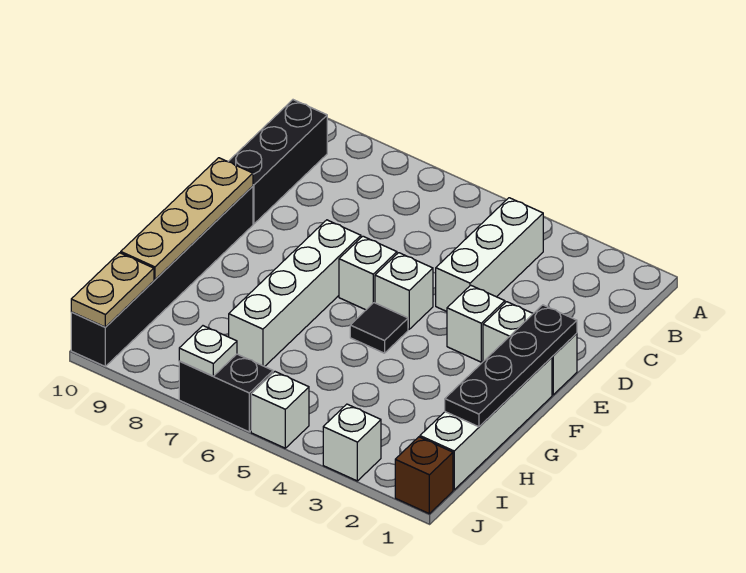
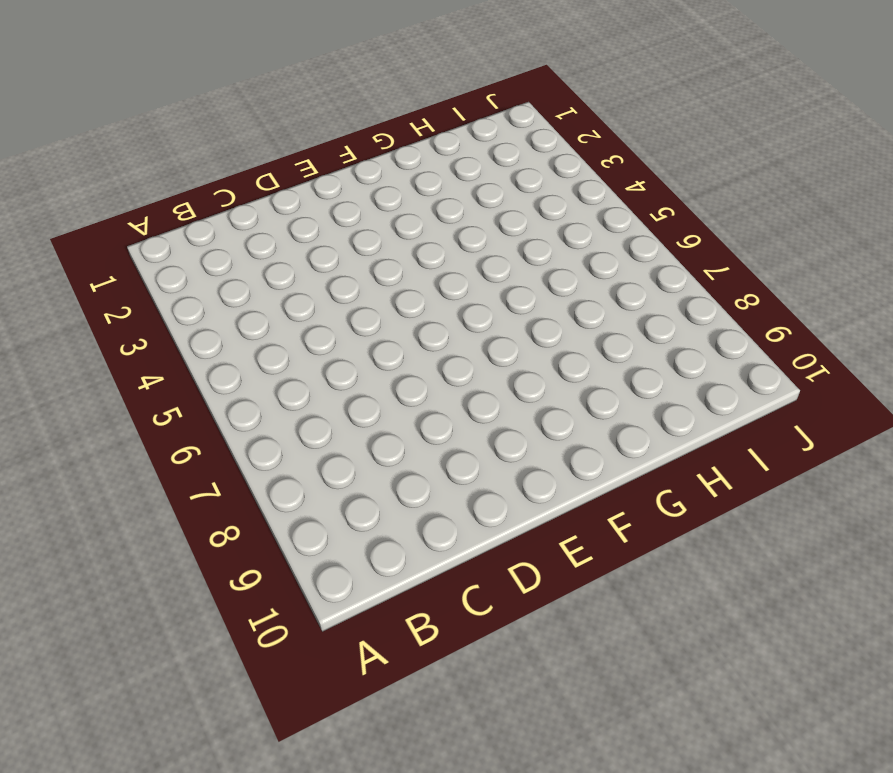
none -> white brick B4:D4 level 1
none -> black brick B10:D10 level 1
none -> white brick E1:E2 level 1

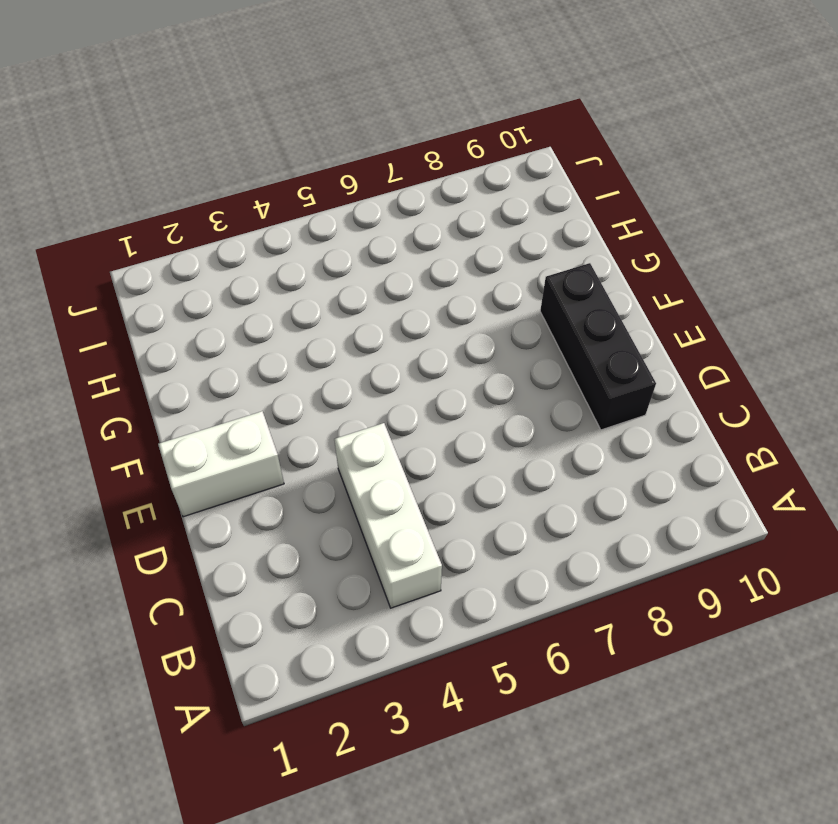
black brick D9:F9 level 1 -> black brick B10:D10 level 1
none -> white brick E3 level 1
none -> white brick E5 level 1
none -> white brick E6 level 1

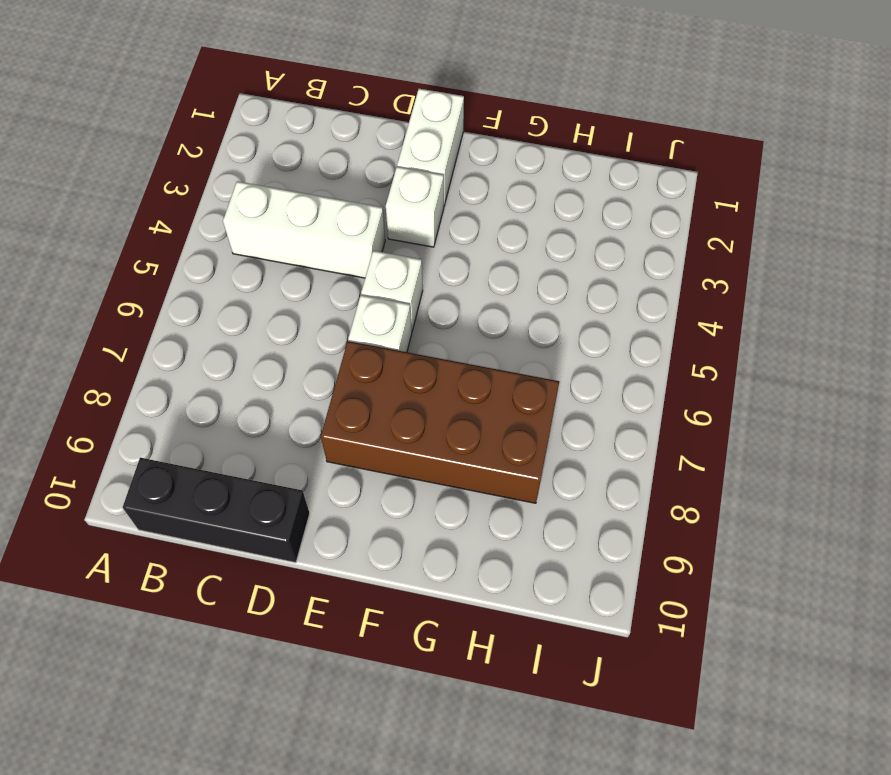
brown brick E7:H8 level 1 -> white brick E7:H7 level 1
none -> black brick E10:J10 level 1
none -> white brick F1:I1 level 1
none -> black tile F5 level 1

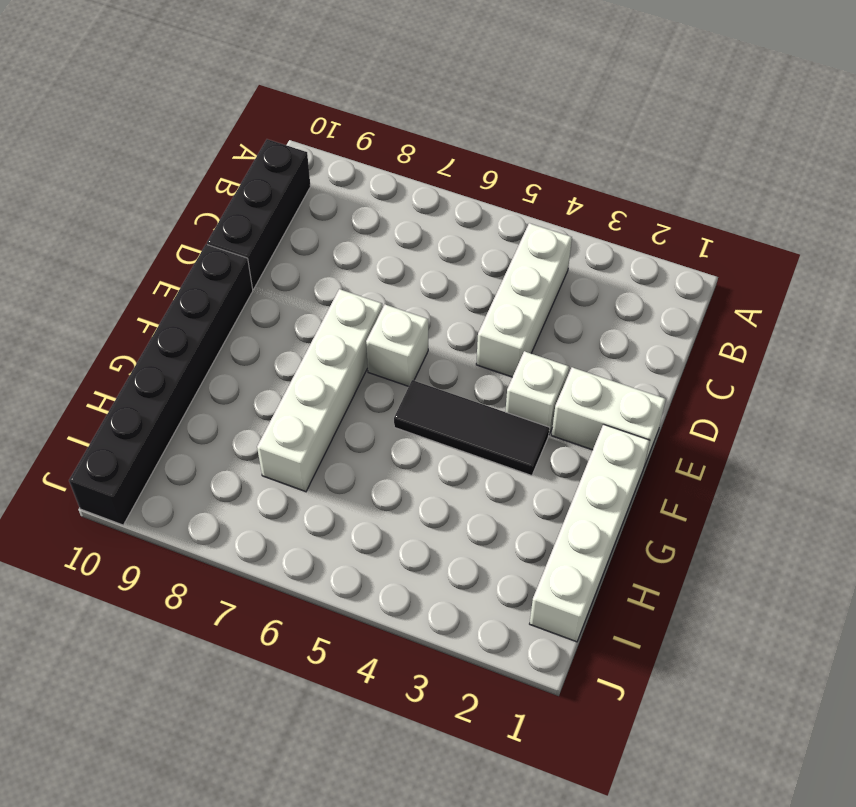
black tile F3:F5 level 1 -> black tile F5 level 1
none -> white brick E5 level 1
none -> brown brick J1 level 1
none -> white brick J3 level 1

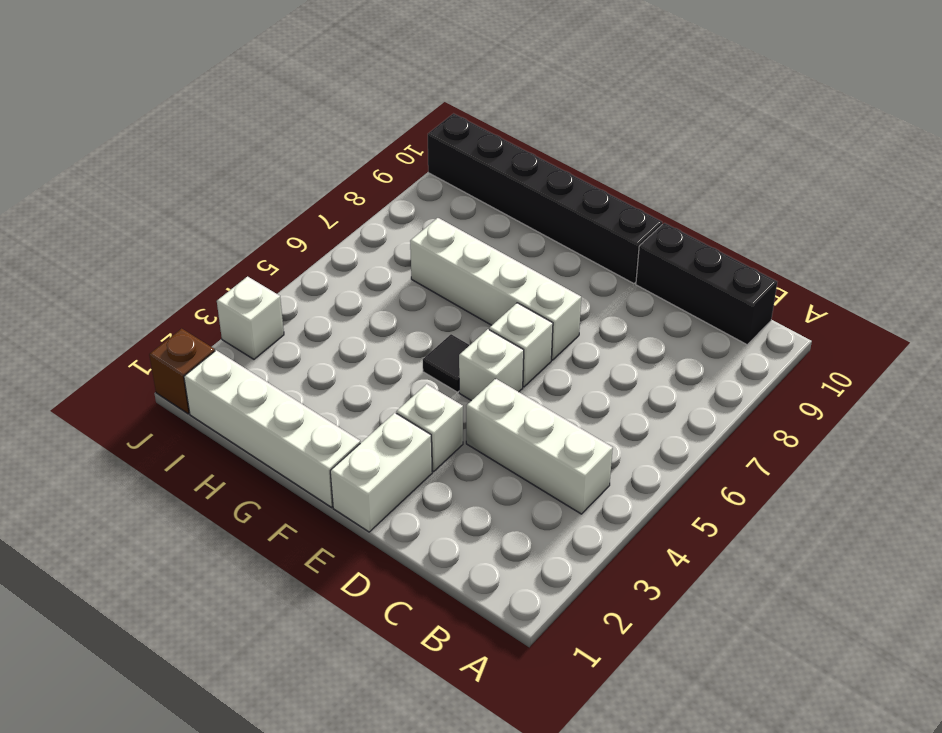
none -> white brick J5 level 1
none -> black brick J6:J7 level 1
none -> black plate E1:H1 level 2

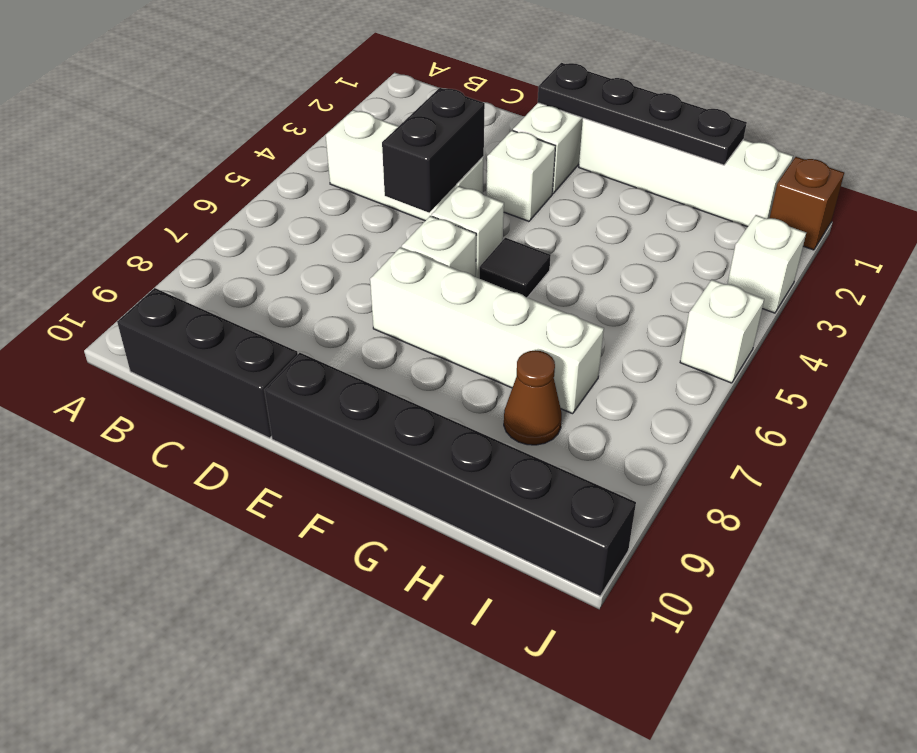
black brick D4:D5 level 2 -> black brick J6:J7 level 1
brown cone H8 level 1 -> none
none -> tan plate E10:H10 level 2
none -> tan plate I10:J10 level 2
none -> white plate J7 level 2

